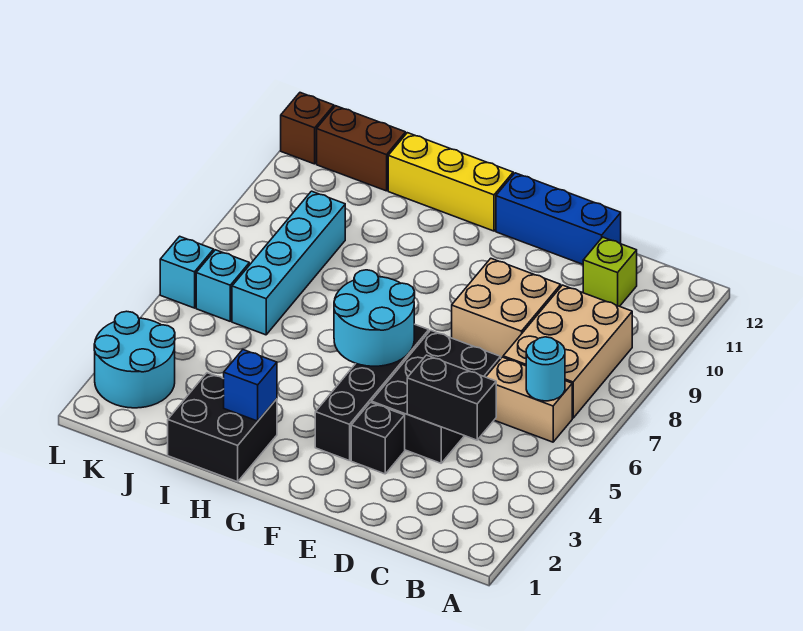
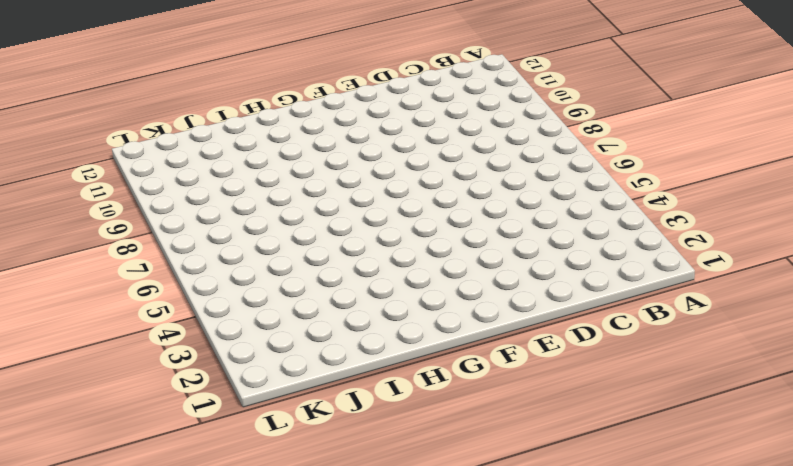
none -> tan brick B6:C6 level 1
none -> tan brick B7:C9 level 1
none -> lime brick C11 level 1

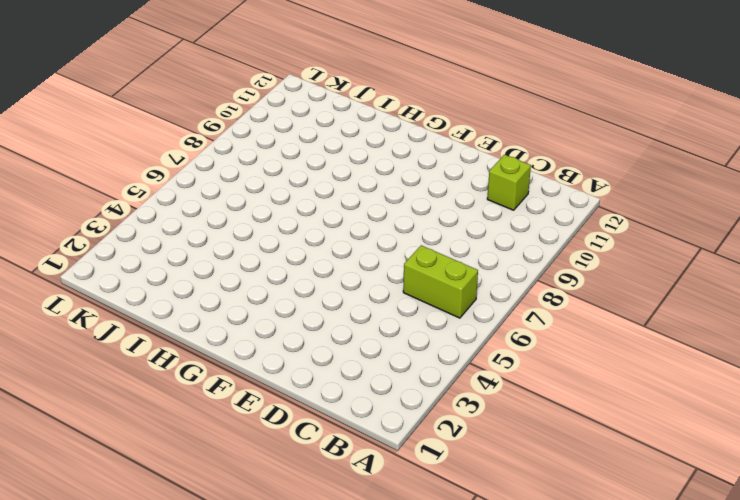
lime brick B6:C6 level 1 -> tan brick B6:C6 level 1
none -> tan brick B7:C9 level 1
none -> black brick D4:E6 level 1
none -> tan brick D8:E9 level 1

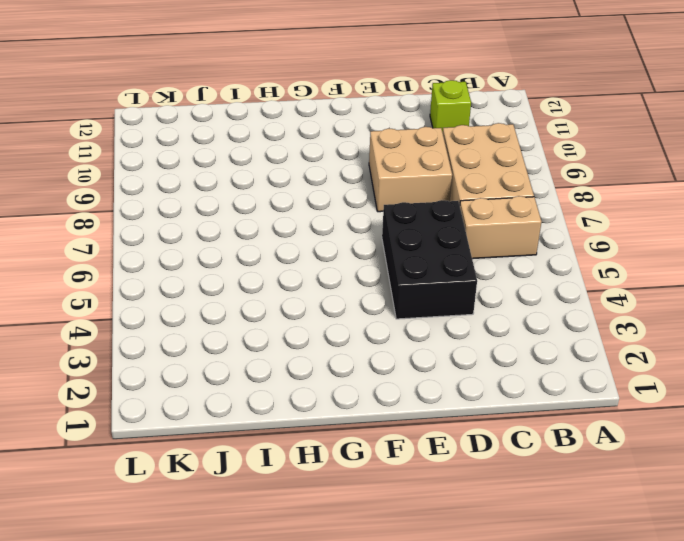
none -> blue brick D12:F12 level 1
none -> black brick E3 level 1
none -> black brick F3:F6 level 1

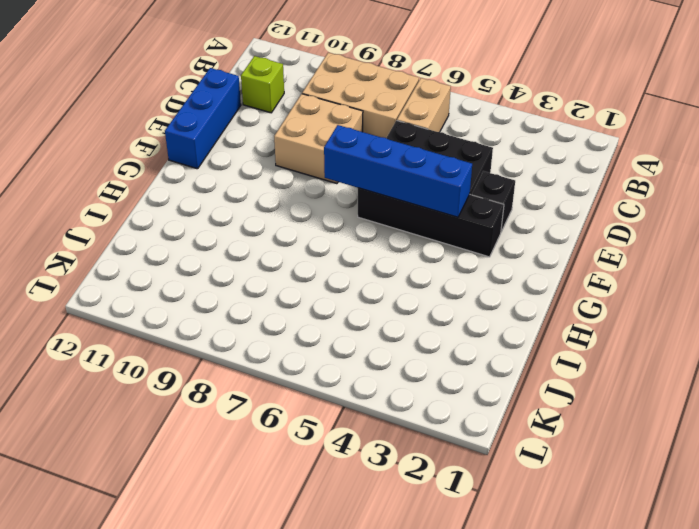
blue brick F4:F7 level 2 -> cyan round brick F5:G6 level 2
none -> yellow brick G12:I12 level 1
none -> black brick H1:I2 level 1
none -> cyan brick J6:J9 level 1

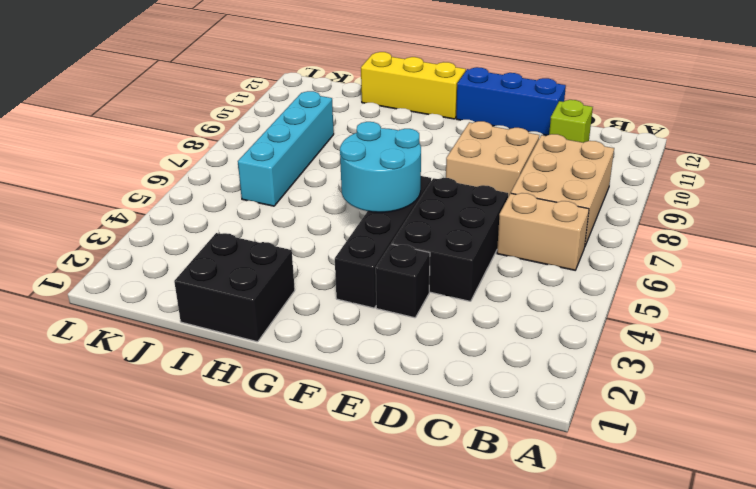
none -> brown brick J12:K12 level 1
none -> cyan round brick K2:L3 level 1
none -> cyan brick K6 level 1

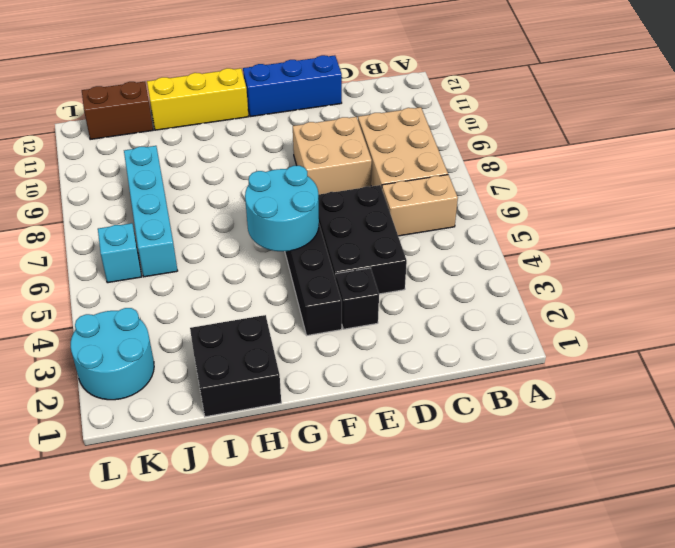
none -> lime brick C11 level 1
none -> cyan brick L6 level 1
none -> brown brick L12 level 1

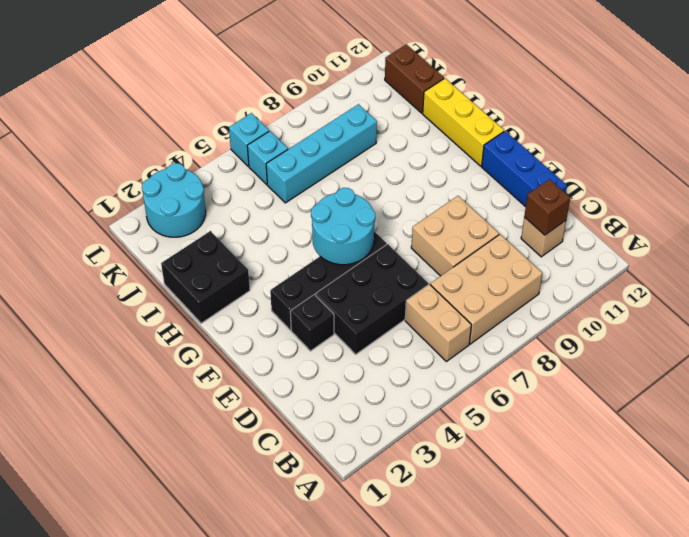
tan brick C11 level 1 -> lime brick C11 level 1
brown brick C11 level 2 -> brown brick L12 level 1
none -> cyan round brick B6 level 2
none -> black brick C4:D4 level 2
none -> blue brick H2 level 2

